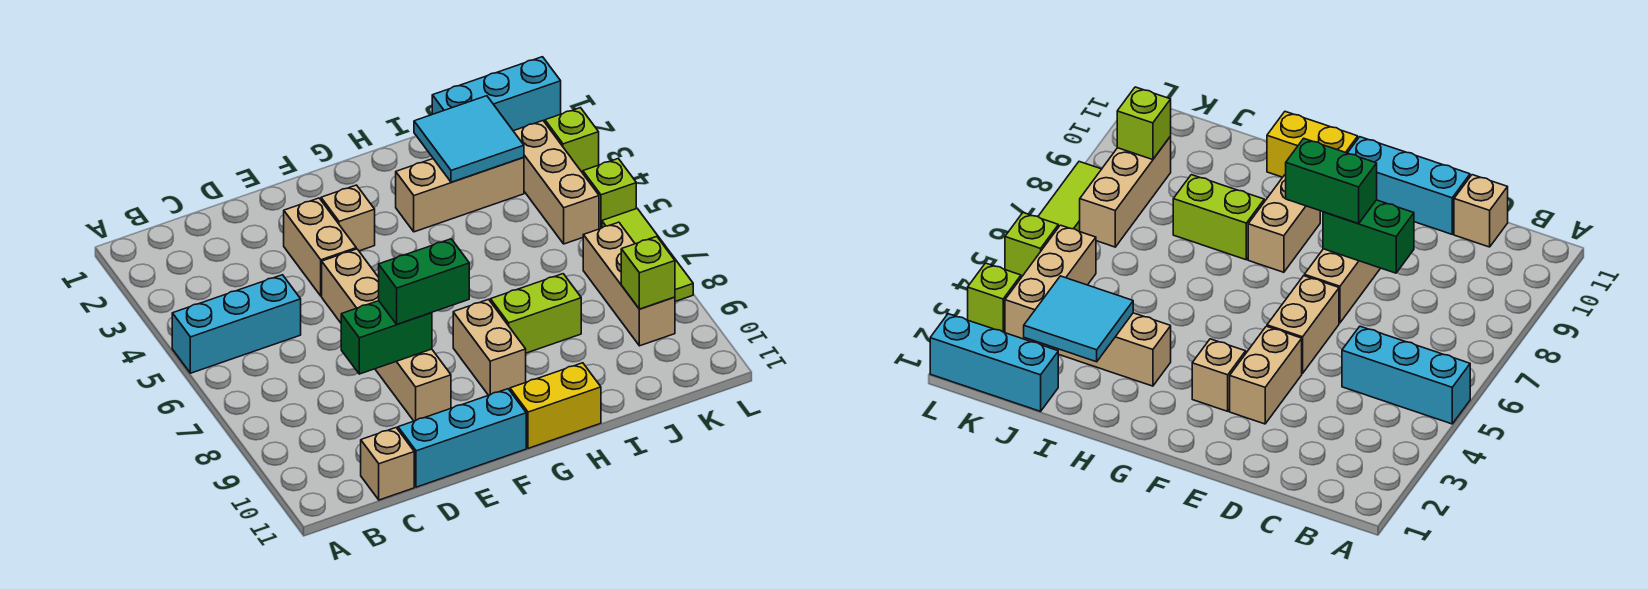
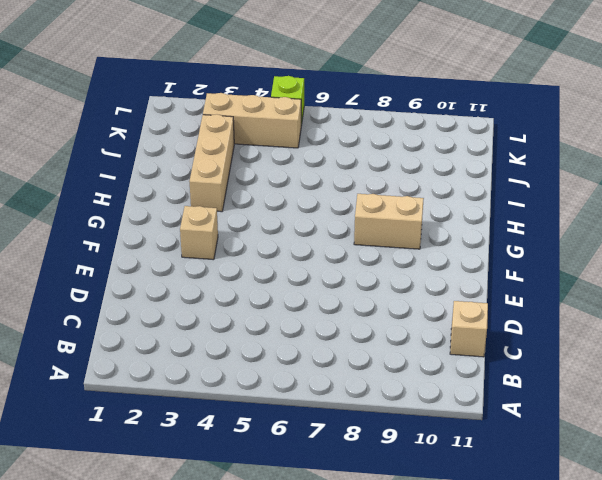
none -> cyan brick A5:C5 level 1
none -> cyan brick D11:F11 level 1
none -> tan brick E3:E4 level 1

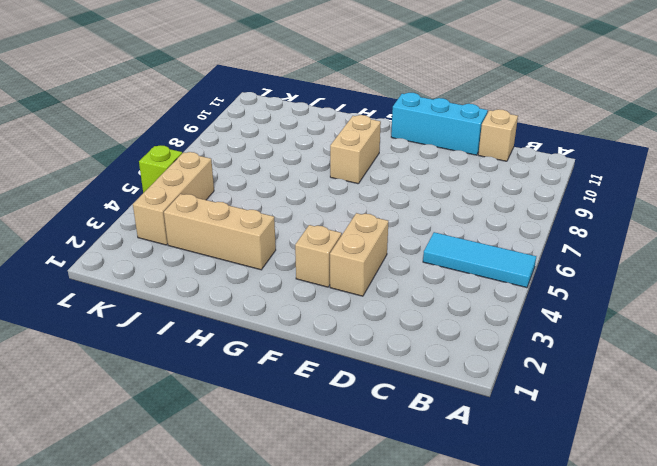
cyan tile A5:C5 level 1 -> cyan brick A5:C5 level 1
none -> tan brick E5:E6 level 1
none -> tan brick E7:E9 level 1
none -> yellow brick G11:H11 level 1

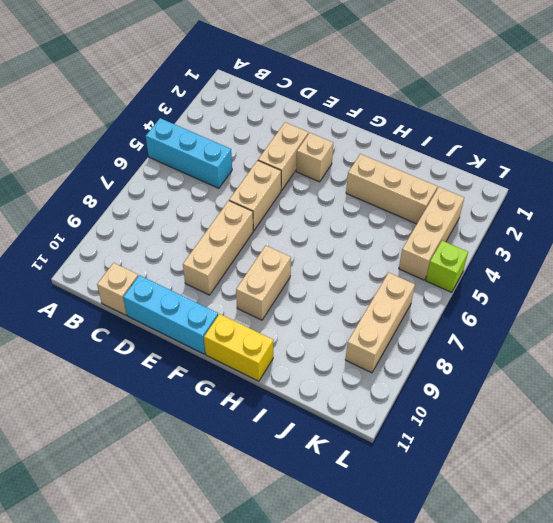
none -> lime brick H8:I8 level 1
none -> cyan brick J1:L1 level 1
none -> lime brick L3 level 1

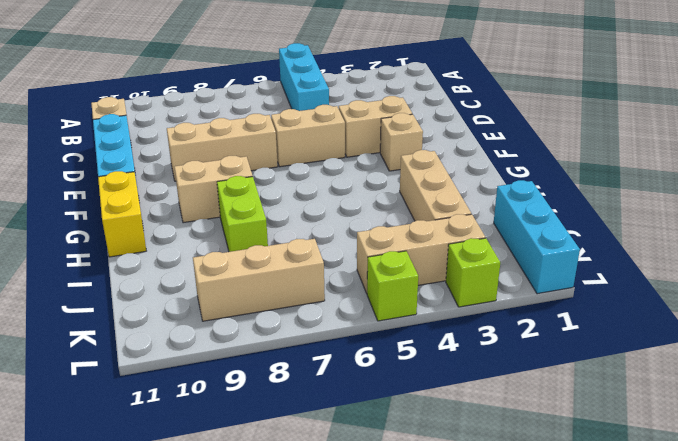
none -> lime tile L6:L8 level 1
none -> green brick D8:E8 level 2
none -> cyan tile I2:J3 level 2

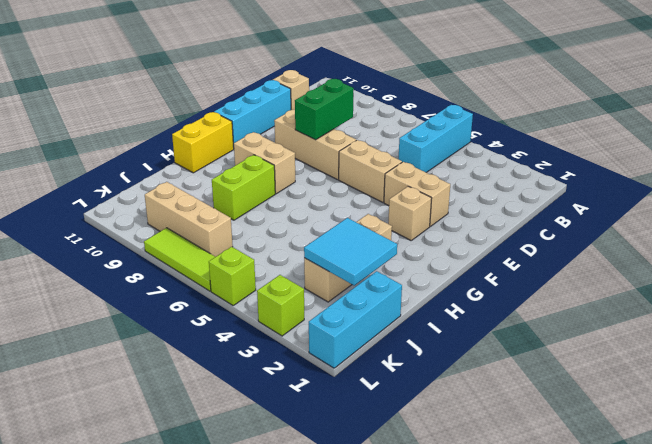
none -> tan brick K3:K5 level 1
none -> lime brick K9 level 2
none -> green brick E8:F8 level 3

